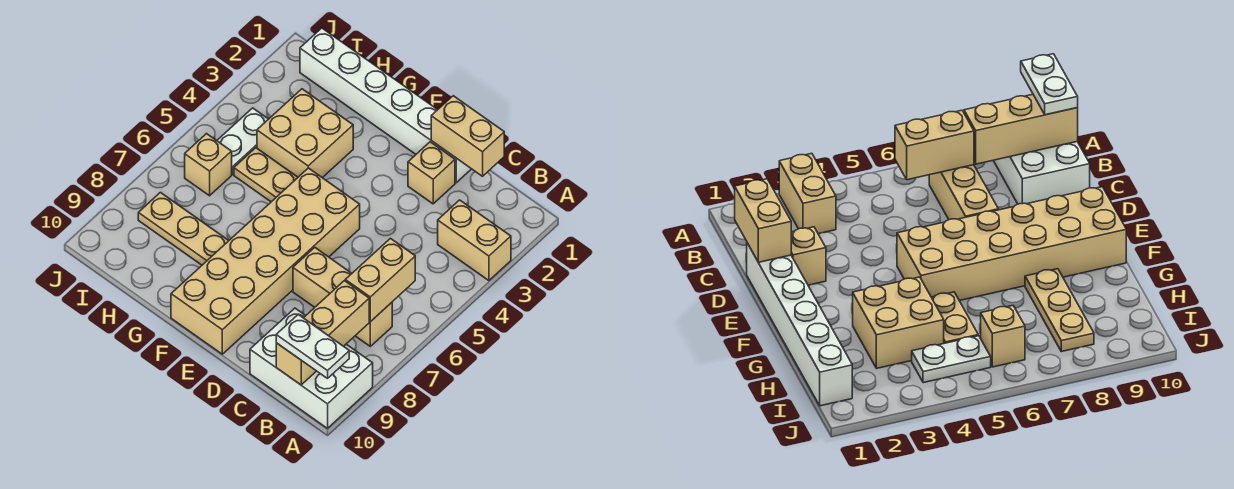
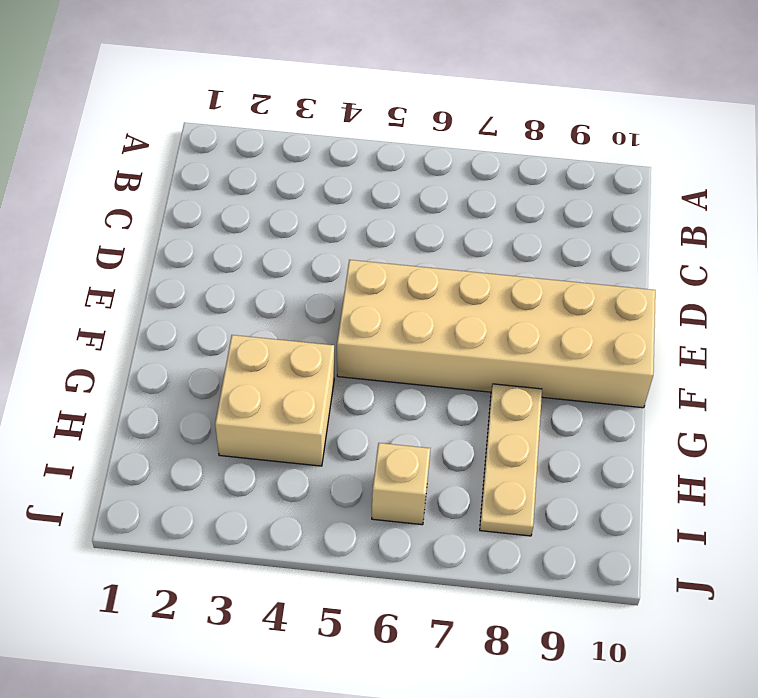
none -> tan brick A3:B3 level 1
none -> white brick A9:C10 level 1
none -> tan brick B7:D7 level 1

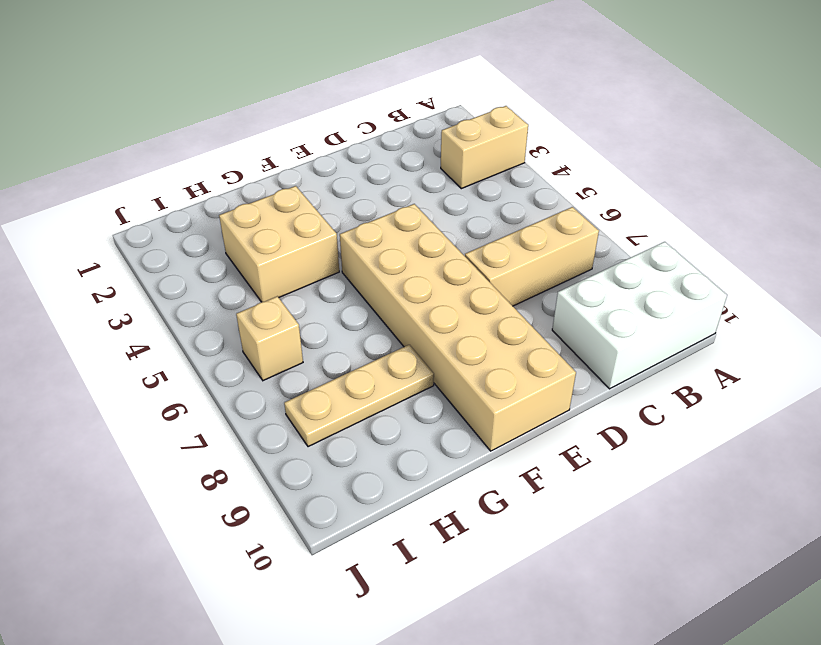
none -> white brick D1:I1 level 1
none -> tan brick D2 level 1
none -> tan plate G5:H5 level 1

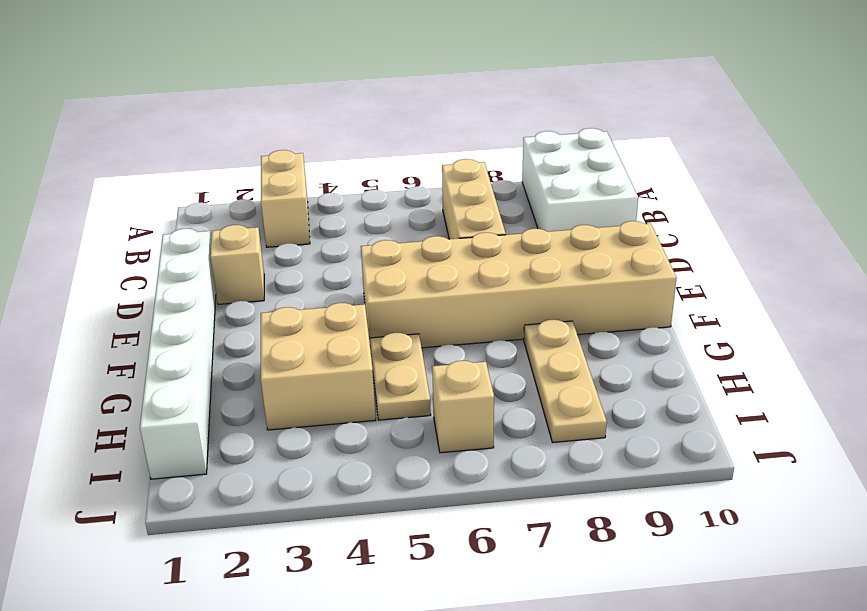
none -> white plate I4:I5 level 1
none -> tan brick B6:B7 level 2
none -> tan brick B8:B10 level 2

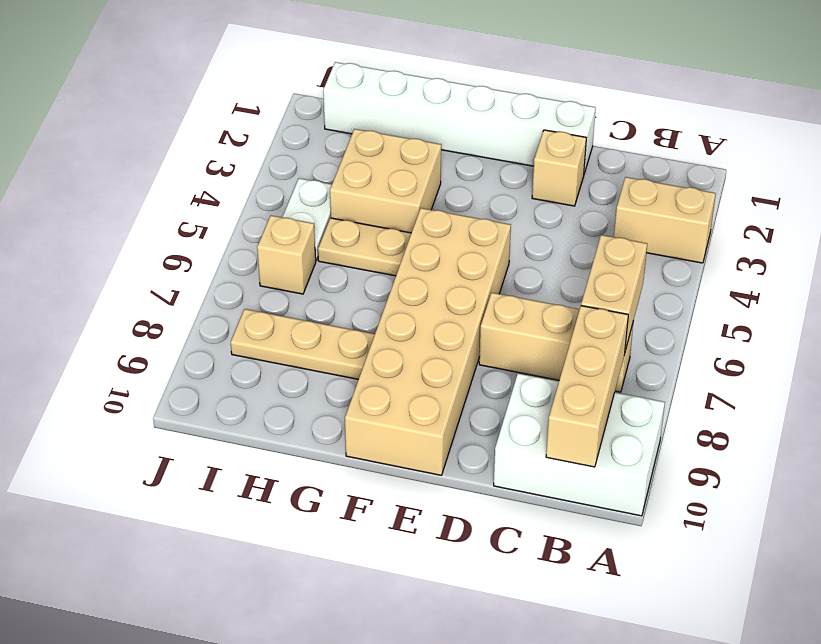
none -> tan brick C1:D1 level 2
none -> white plate A10:B10 level 3

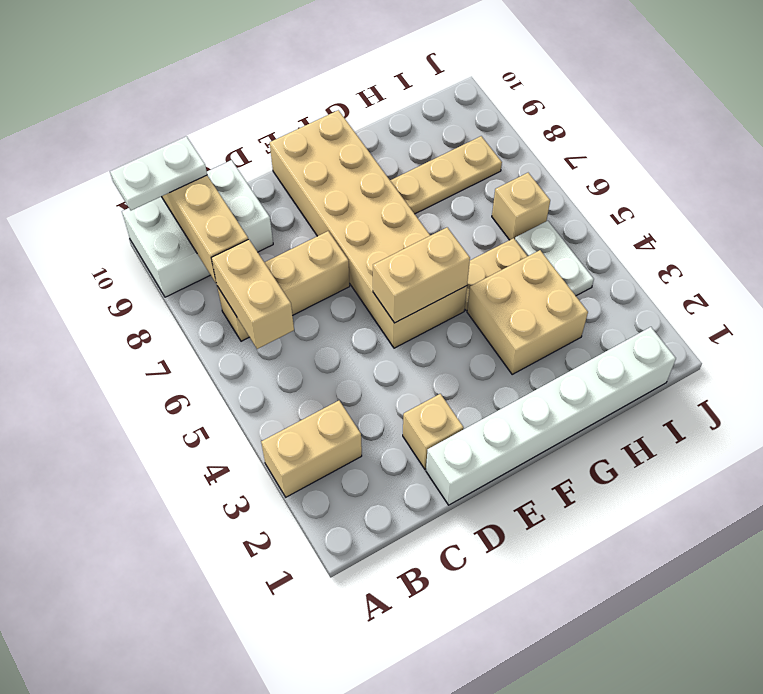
tan brick E5:F5 level 2 -> tan brick C1:D1 level 2

